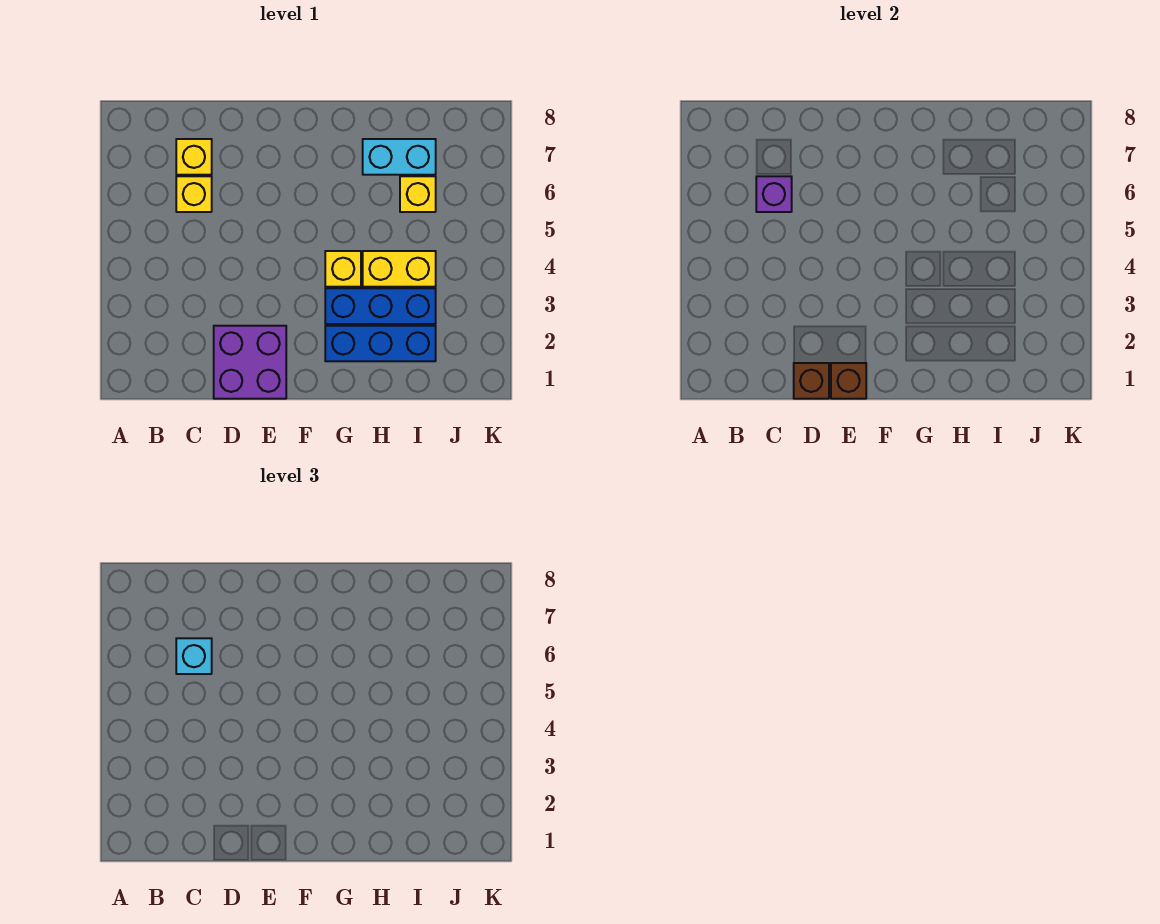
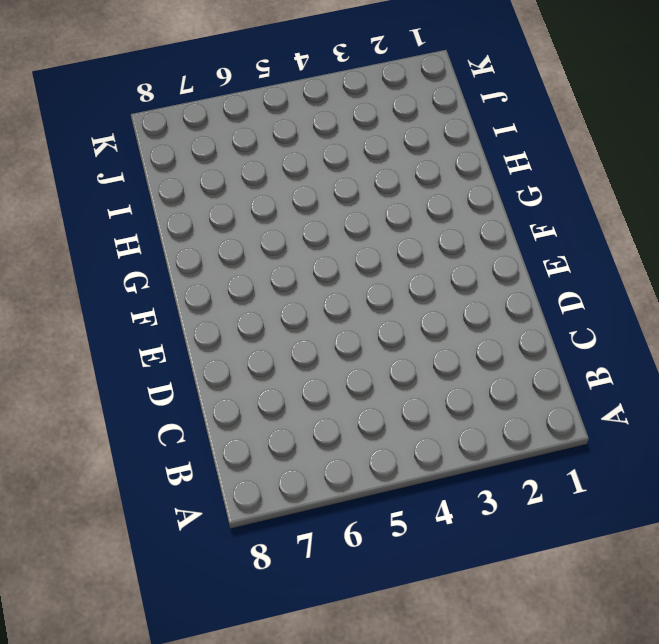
none -> yellow brick C6 level 1
none -> yellow brick C7 level 1
none -> purple brick D1:E2 level 1

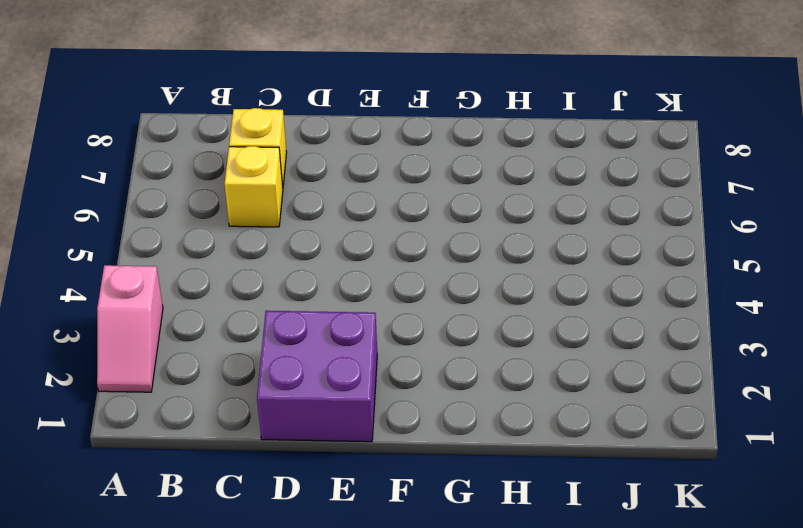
pink slope A2:A3 level 1 top 3 -> none
none -> blue brick G2:I2 level 1
none -> blue brick G3:I3 level 1
none -> yellow brick G4 level 1

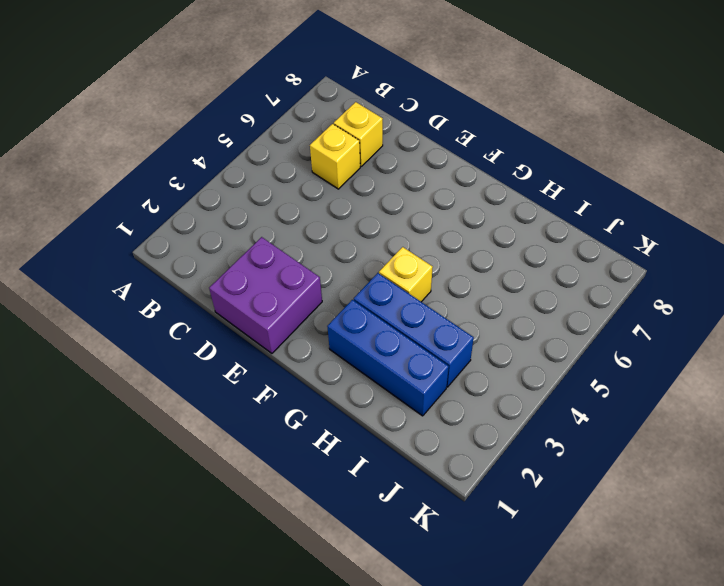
none -> yellow brick H4:I4 level 1
none -> cyan brick H7:I7 level 1
none -> yellow brick I6 level 1

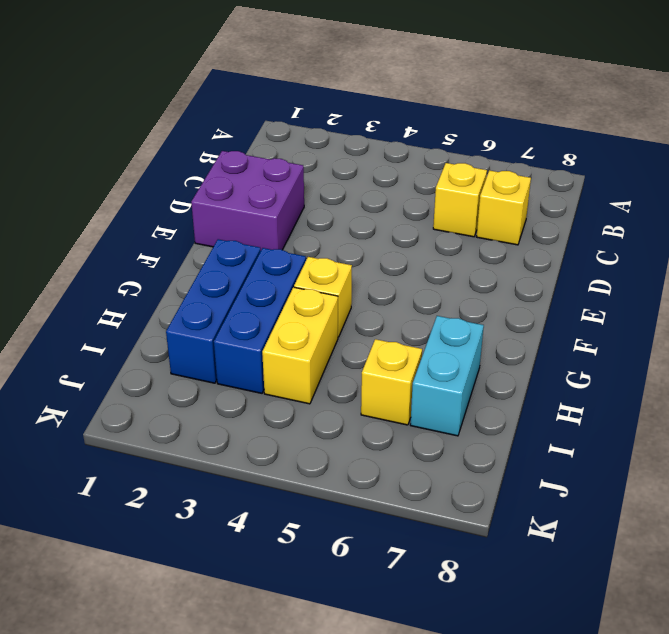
none -> purple brick C6 level 2
none -> brown brick D1 level 2
none -> brown brick E1 level 2

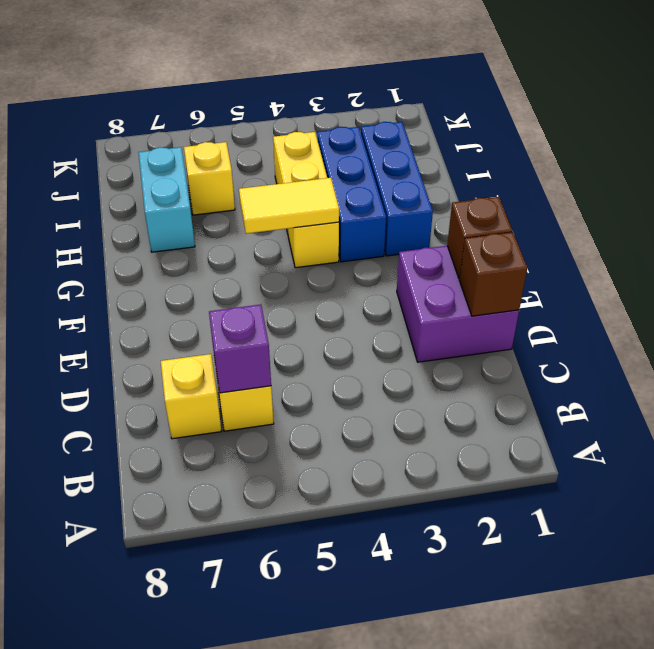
yellow tile G4:G5 level 2 -> none
none -> cyan brick C6 level 3

